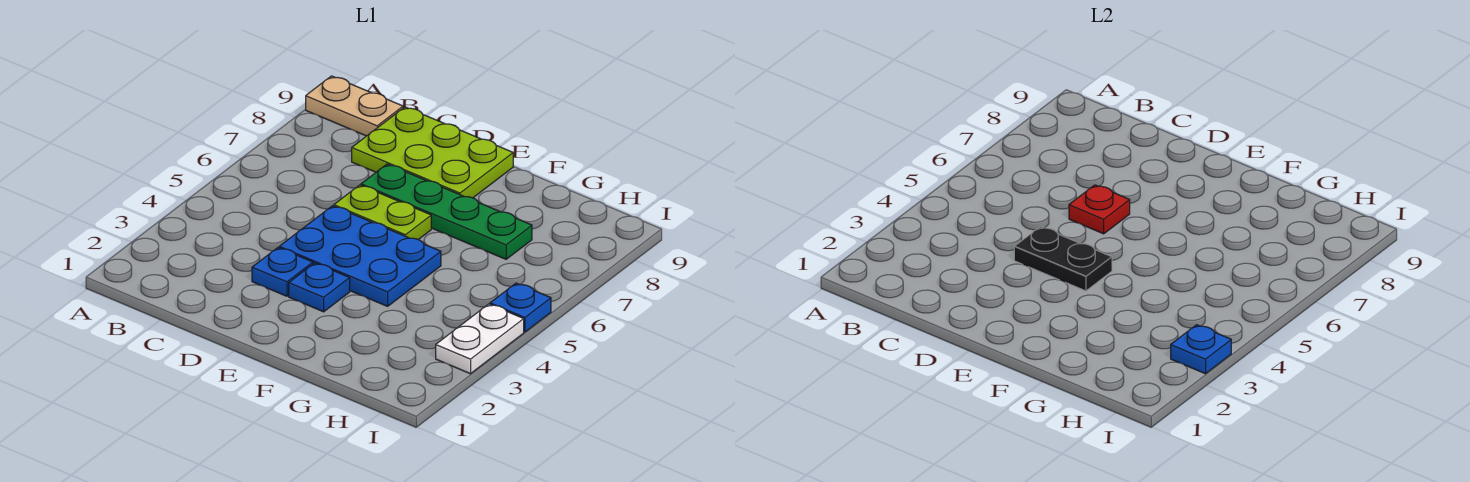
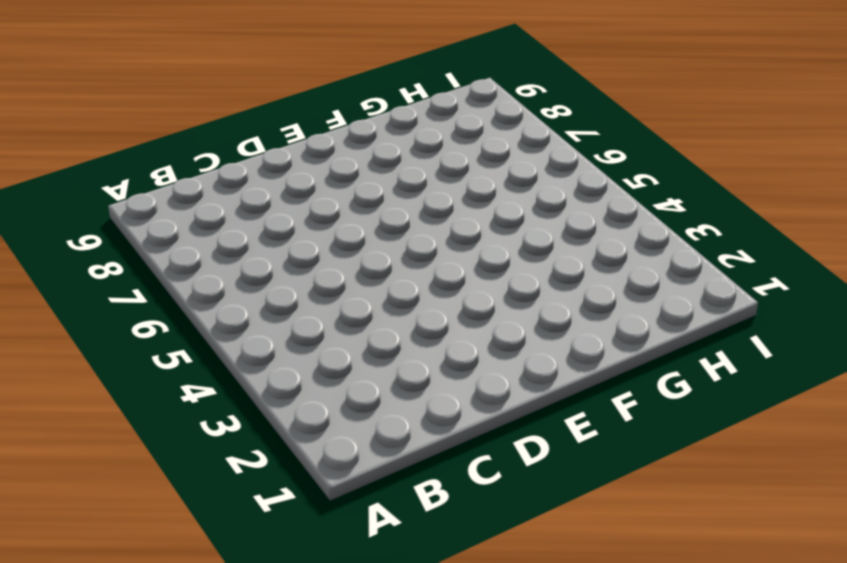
none -> tan plate A9:B9 level 1
none -> lime plate C8:E9 level 1
none -> blue plate D3 level 1

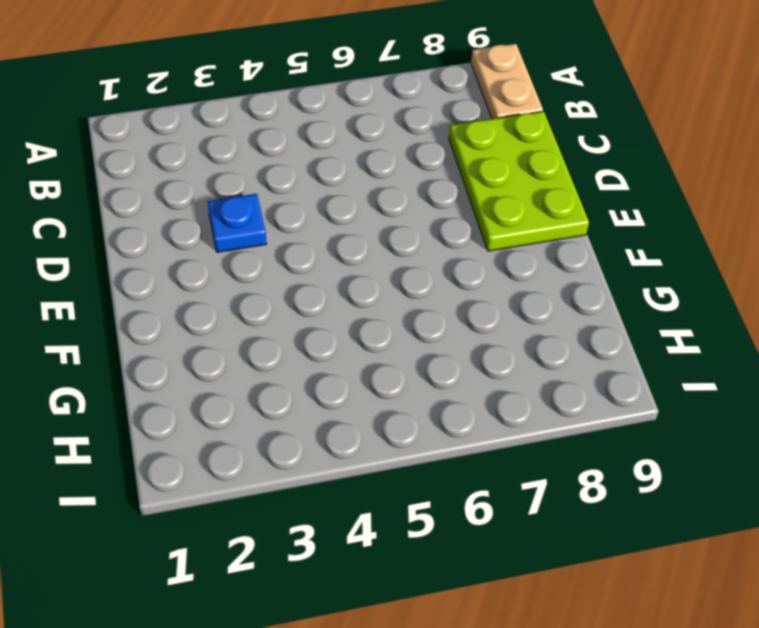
none -> blue plate D4:F5 level 1
none -> lime plate D6:E6 level 1
none -> green plate D7:G7 level 1

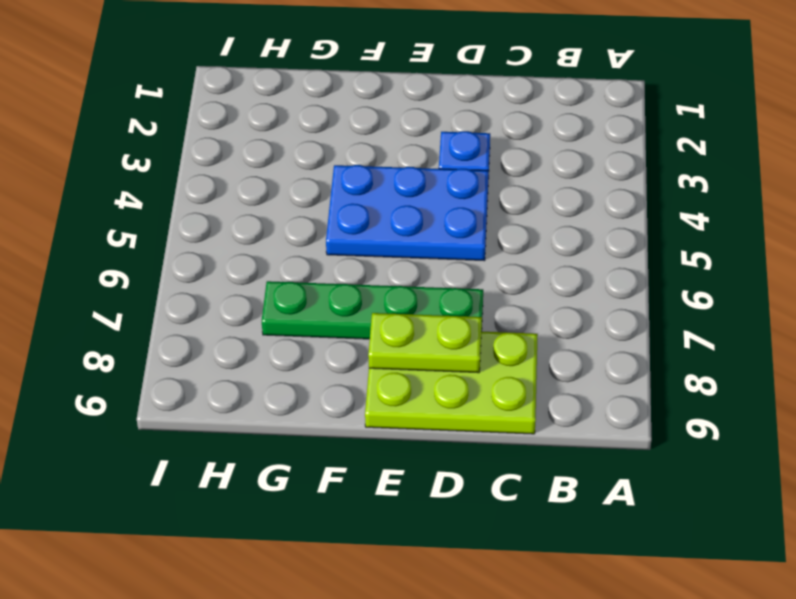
lime plate D8:E8 level 2 -> lime plate D6:E6 level 1
none -> tan plate A9:B9 level 1
none -> blue plate E3 level 1
none -> white plate I3:I4 level 1

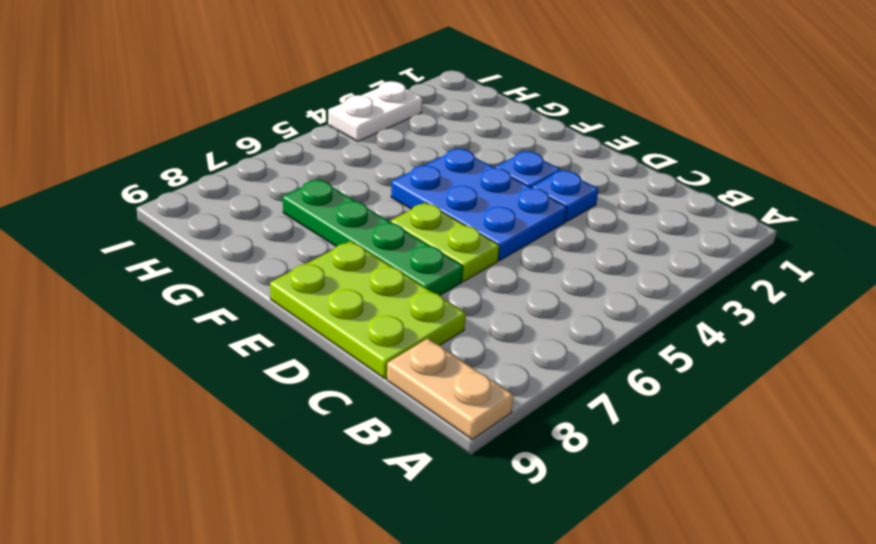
none -> blue plate I5 level 1
none -> black plate D4:E4 level 2
none -> red plate D6 level 2

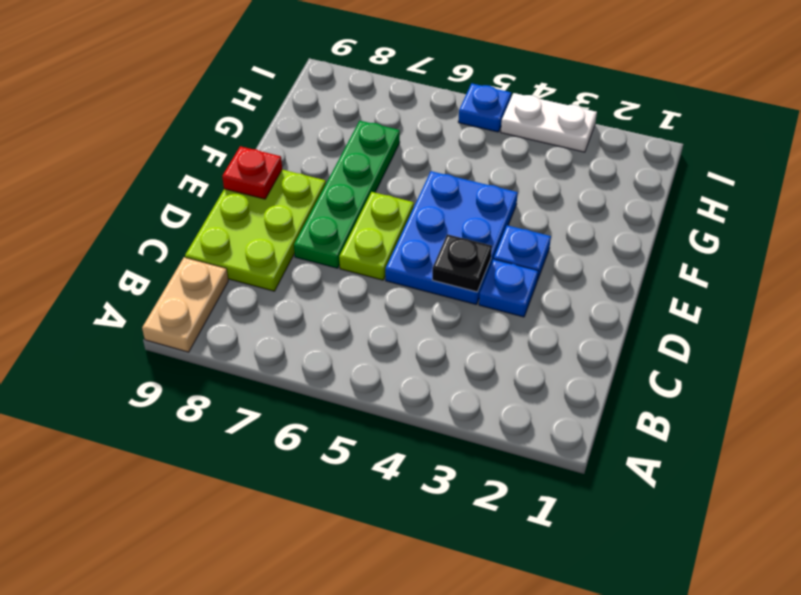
black plate D4 level 2 -> black plate D4:E4 level 2
red plate E9 level 2 -> red plate D6 level 2
none -> blue plate I3 level 2

